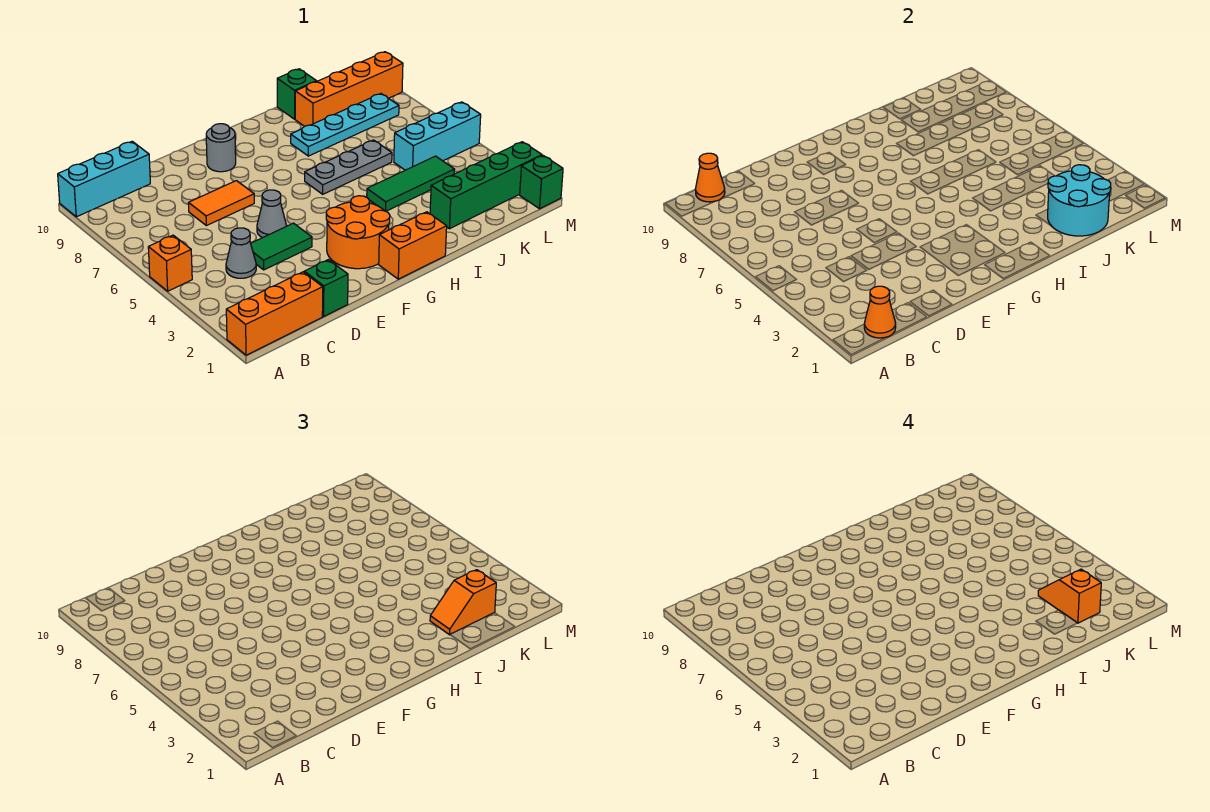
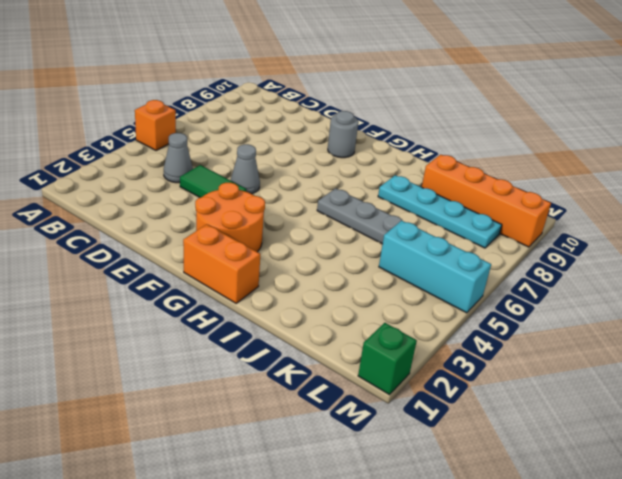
none -> orange brick A1:C1 level 1
none -> cyan brick A10:C10 level 1
none -> green brick D1 level 1

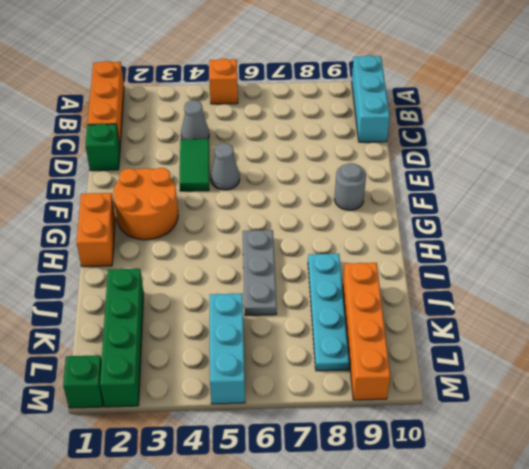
none -> orange tile D7:E7 level 1
none -> green tile I4:K4 level 1
none -> green brick J10 level 1

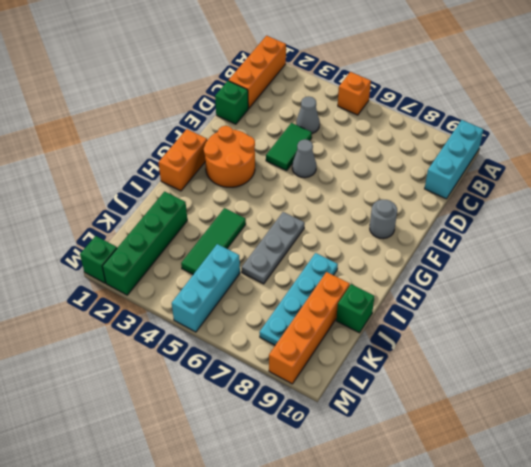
none -> orange tile D7:E7 level 1
none -> orange cone B1 level 2
none -> orange cone B10 level 2

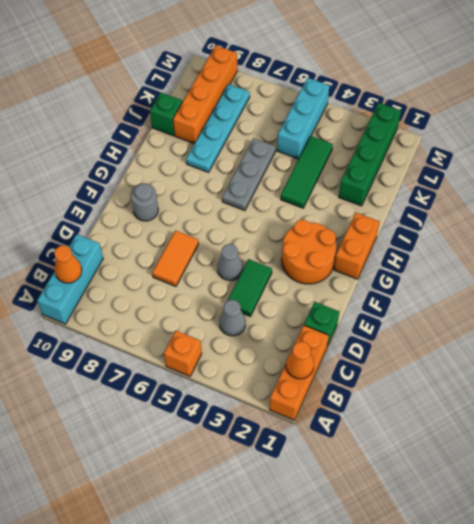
none -> green brick M1 level 1
none -> cyan round brick J1:K2 level 2
none -> orange slope J2:K2 level 3 top K

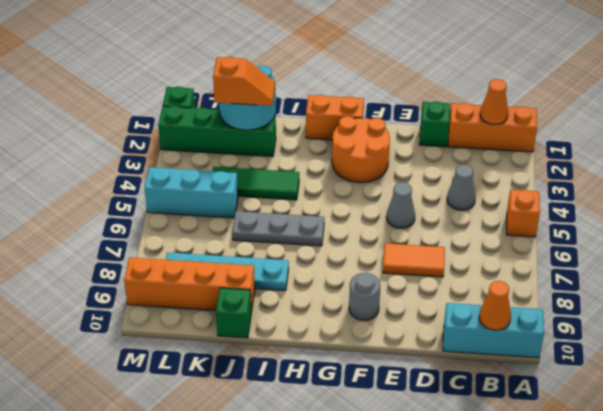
none -> green tile D4:E4 level 1
none -> orange slope K2:K3 level 4 top 2

